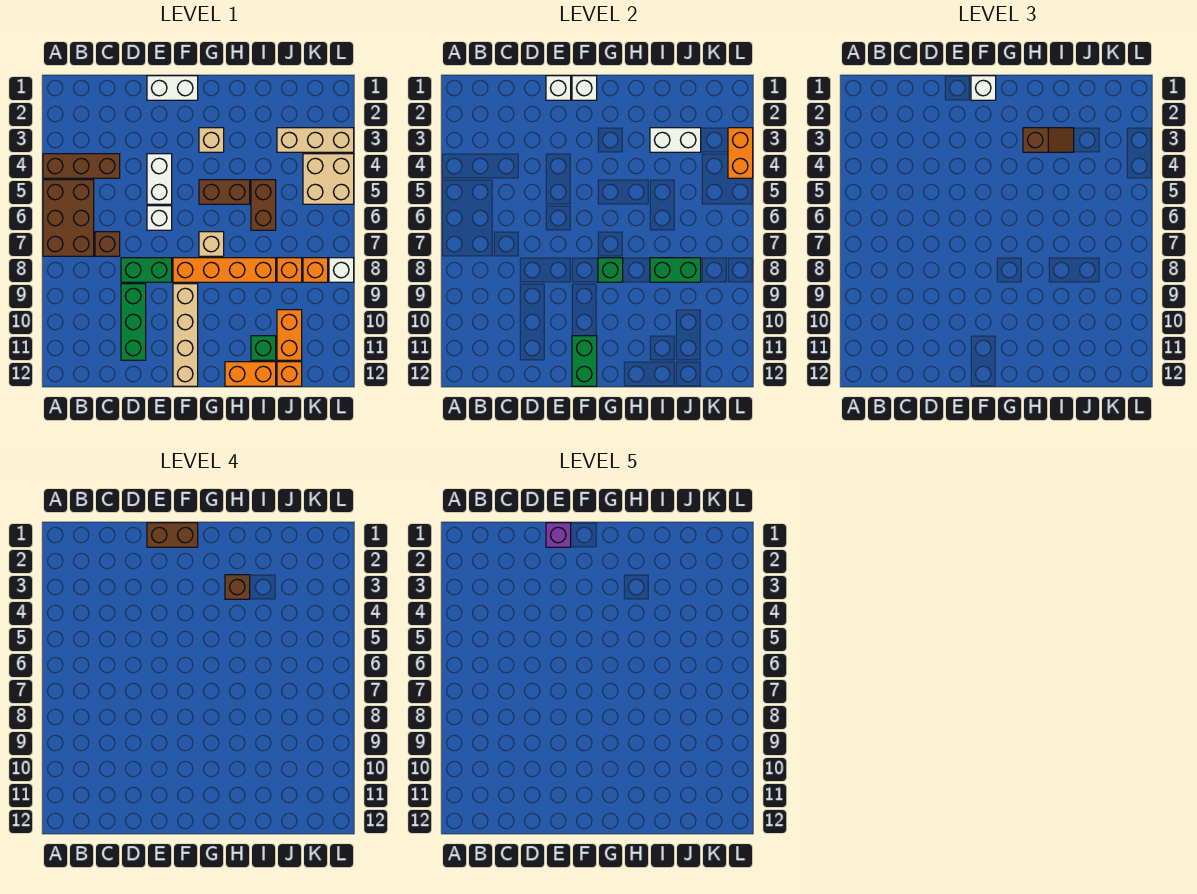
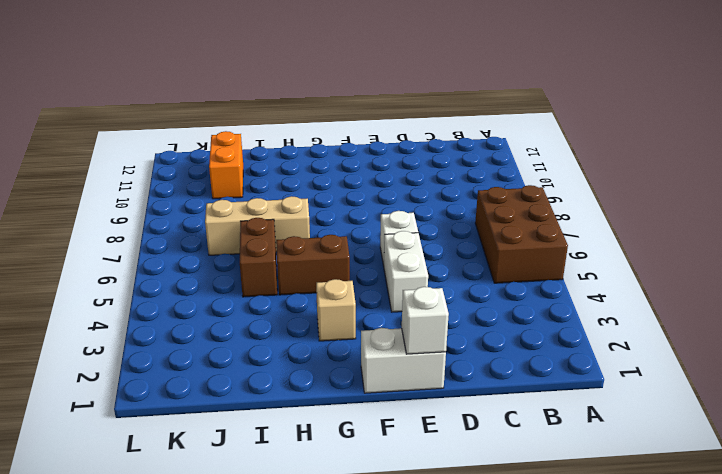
tan brick H7:J7 level 1 -> tan brick J3:L3 level 1
none -> brown brick A4:C4 level 1
none -> brown brick C7 level 1
none -> green brick D8:E8 level 1
none -> green brick D9:D11 level 1

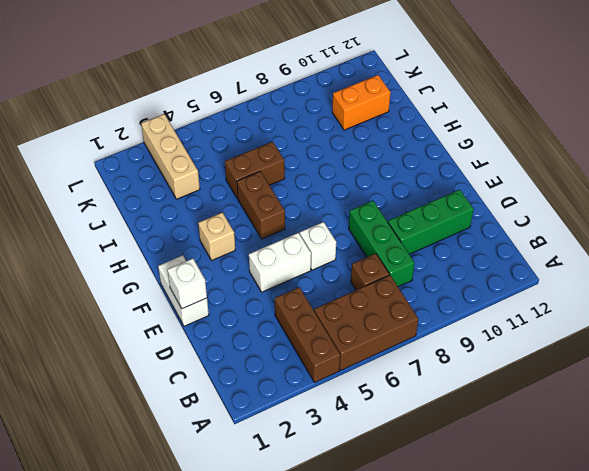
green brick C8:E8 level 1 -> green brick D8:E8 level 1
none -> orange brick F8:I8 level 1
none -> tan brick F9:F12 level 1
none -> tan brick G7 level 1
none -> orange brick H12:I12 level 1

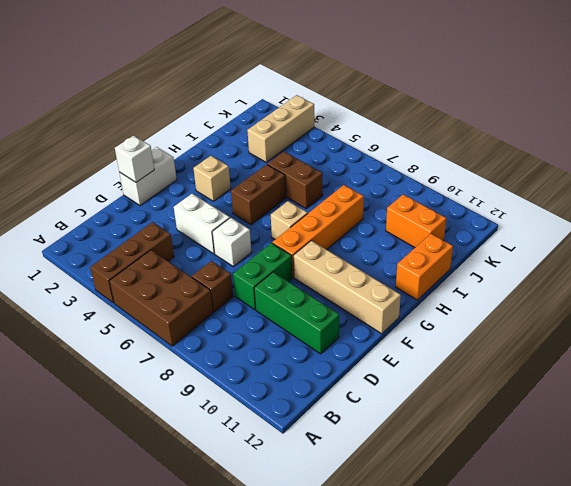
none -> green brick I11 level 1
none -> orange brick J8 level 1
none -> orange brick J12 level 1
none -> tan brick K4:L5 level 1

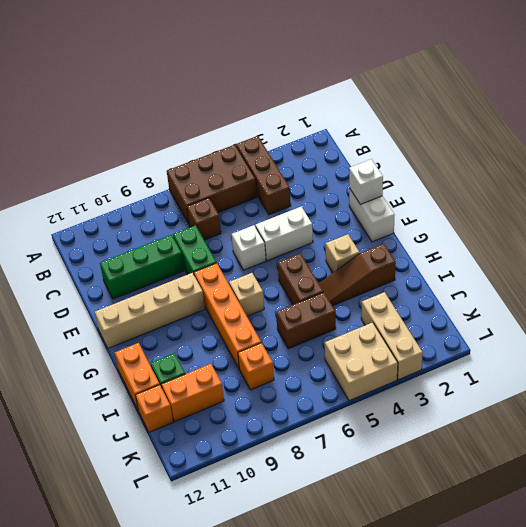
brown slope H2:H4 level 1 top 2 -> none
none -> orange brick K8 level 1
none -> white brick L8 level 1
none -> white brick F1 level 2
none -> green brick F11:F12 level 2

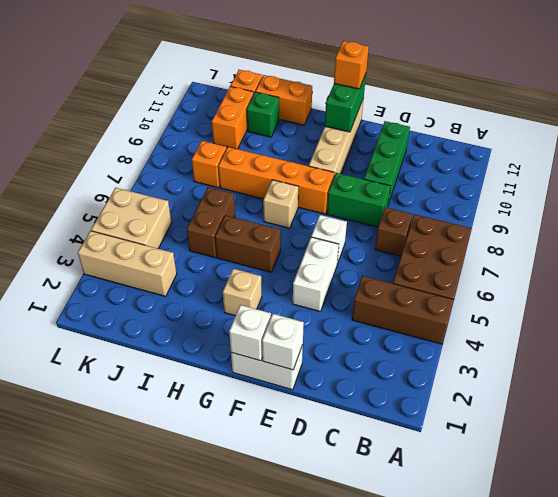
orange brick F12 level 3 -> orange brick K8 level 1
none -> white brick L8 level 1
none -> green brick G8 level 2
none -> white brick I3:J3 level 2
none -> green brick I8:J8 level 2

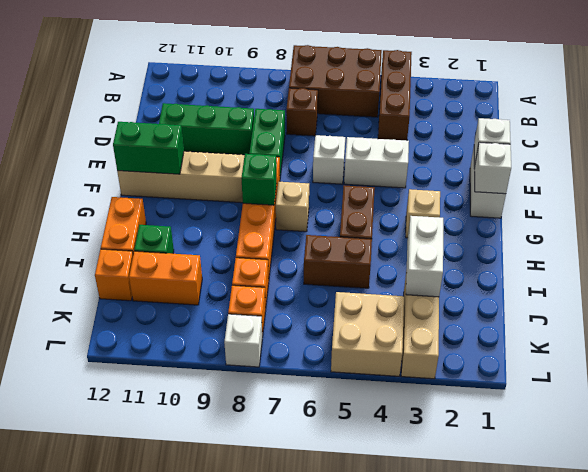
none -> green brick I8:J8 level 2
none -> orange brick L3:L4 level 2
none -> white brick F1 level 3
none -> brown slope H3:I3 level 3 top H

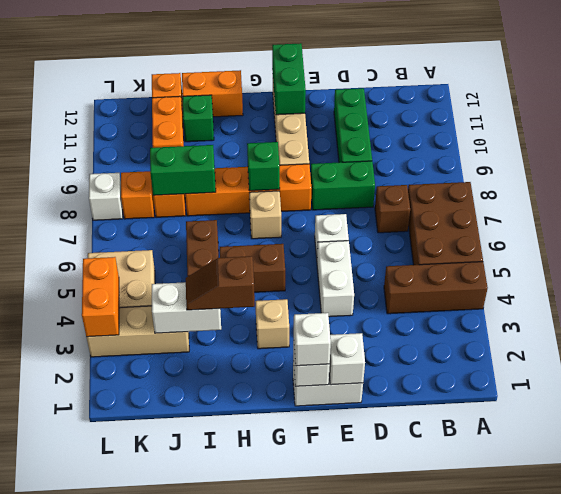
none -> brown brick E1:F1 level 4
none -> brown brick H3 level 4
none -> purple brick E1 level 5

